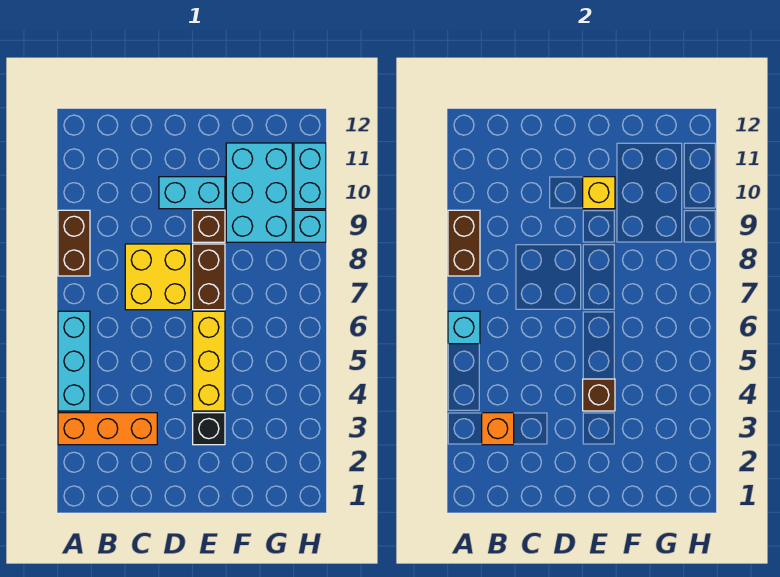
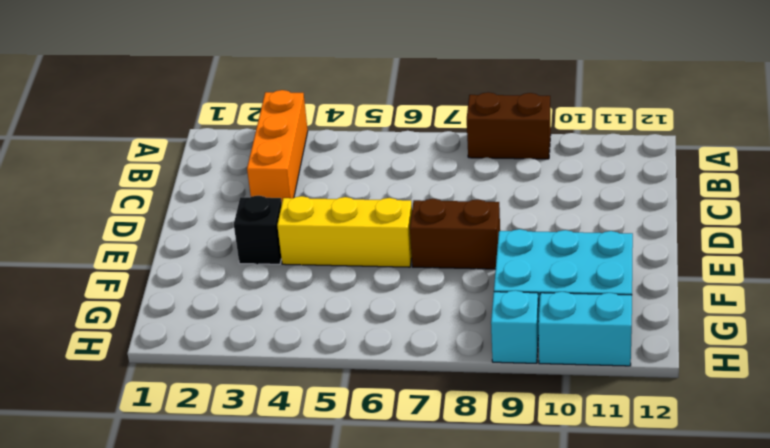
none -> cyan brick A4:A6 level 1
none -> yellow brick C7:D8 level 1
none -> cyan brick D10:E10 level 1

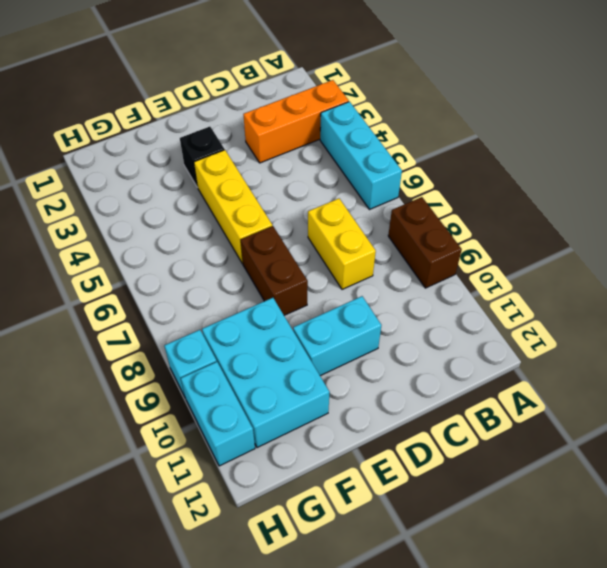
yellow brick C7:C8 level 1 -> yellow brick C7:D8 level 1
none -> brown brick E9 level 1
none -> cyan brick A6 level 2
none -> brown brick A8:A9 level 2

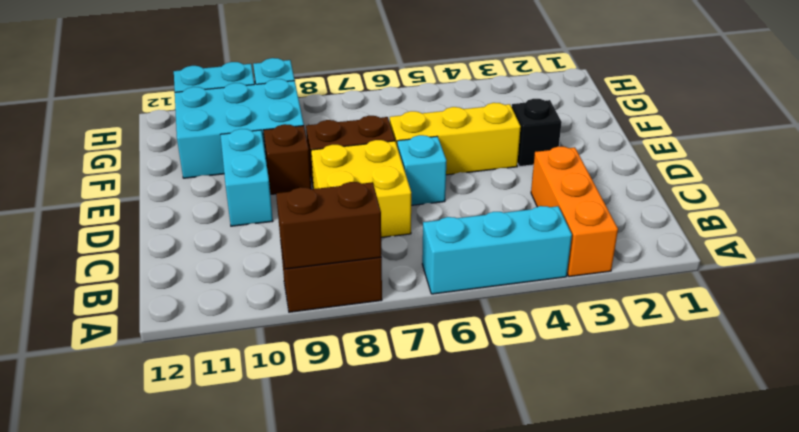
cyan brick D6 level 1 -> cyan brick A6 level 2
none -> orange brick B3 level 2
none -> brown brick E4 level 2
none -> yellow brick E10 level 2

